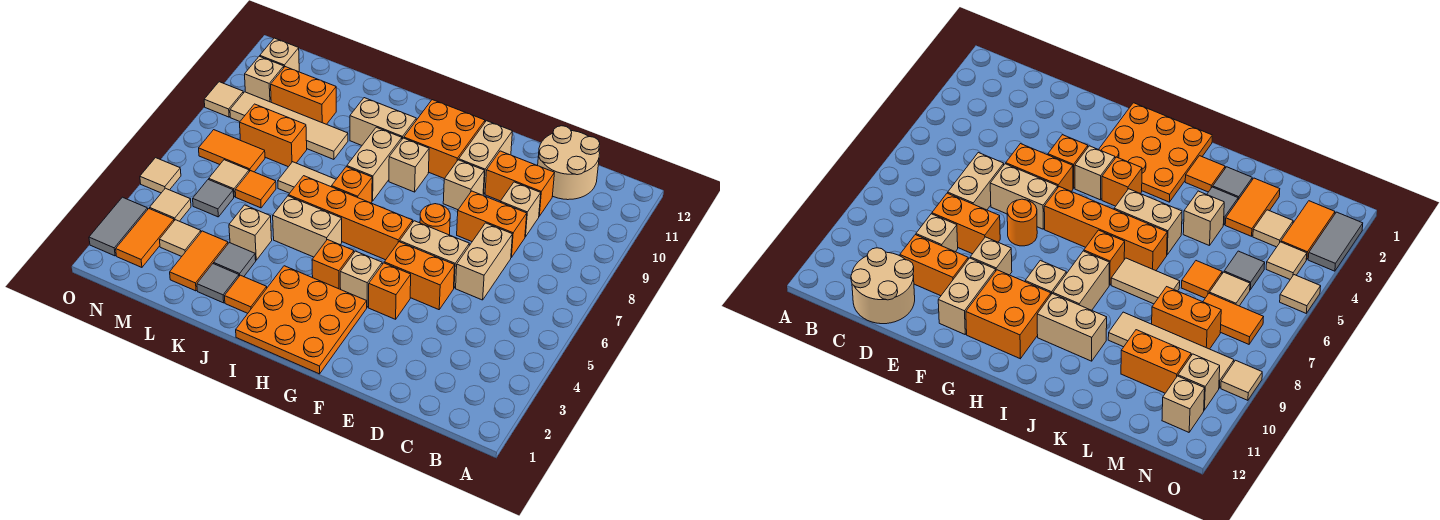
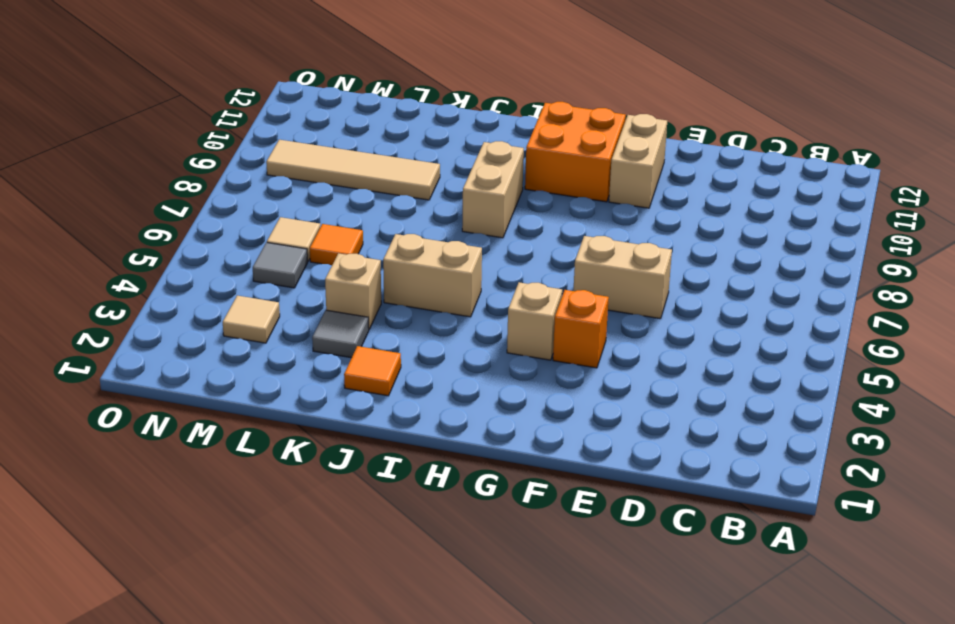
none -> tan round brick C11:D12 level 1
none -> tan brick D6:D7 level 1
none -> orange brick D8:E8 level 1
none -> tan brick D9 level 1

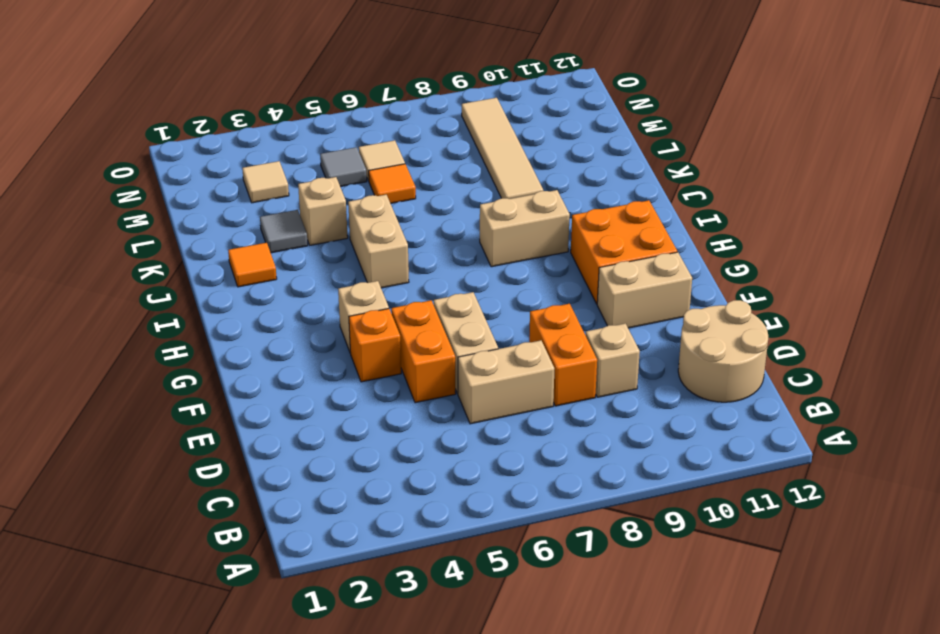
none -> orange brick D10:E10 level 1
none -> orange round brick F7 level 1
none -> tan brick F9 level 1
none -> orange plate G1:I3 level 1

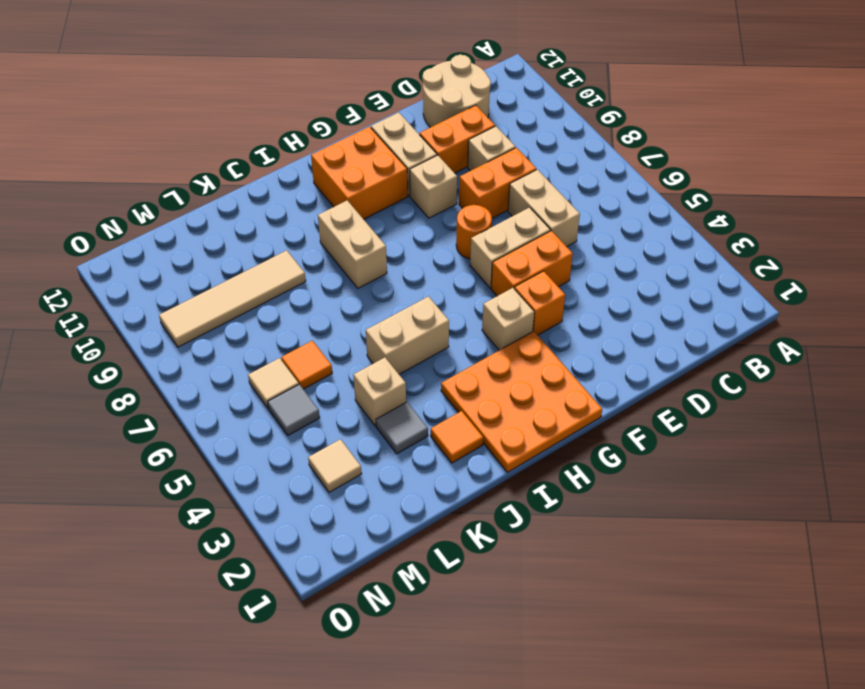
none -> orange brick G6:J6 level 1
none -> orange brick H4 level 1
none -> tan brick H9 level 1
none -> orange brick I7 level 1

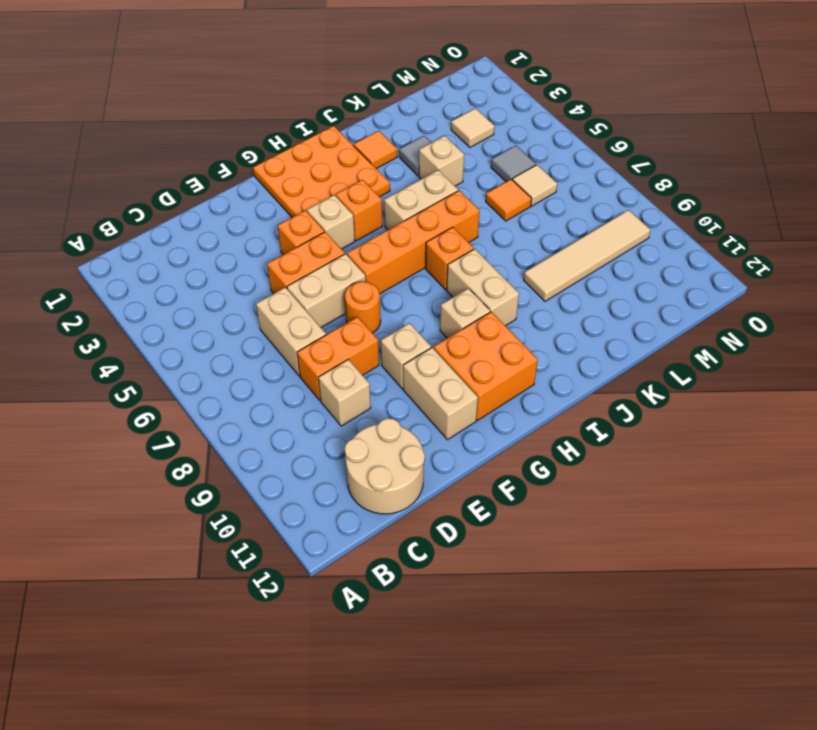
none -> orange brick D10:E10 level 1
none -> tan brick I10:J10 level 1
none -> tan tile J7:K7 level 1
none -> grey tile K2 level 1

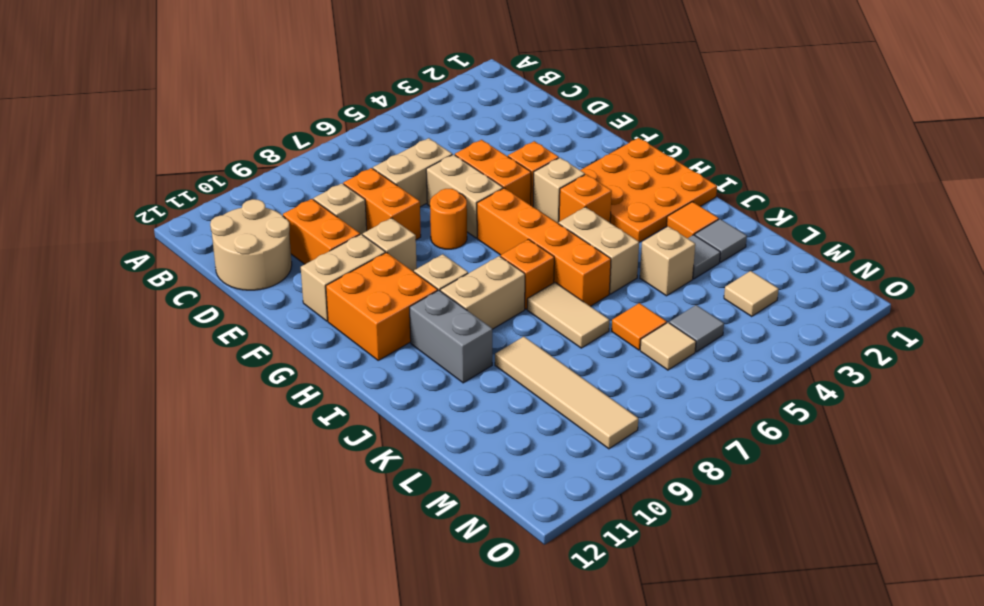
grey brick I10:J10 level 1 -> tan brick I10:J10 level 1
none -> orange tile L2:L3 level 1
none -> orange brick L8:M8 level 1
none -> orange brick L10:M10 level 1
none -> orange tile M7:N7 level 1

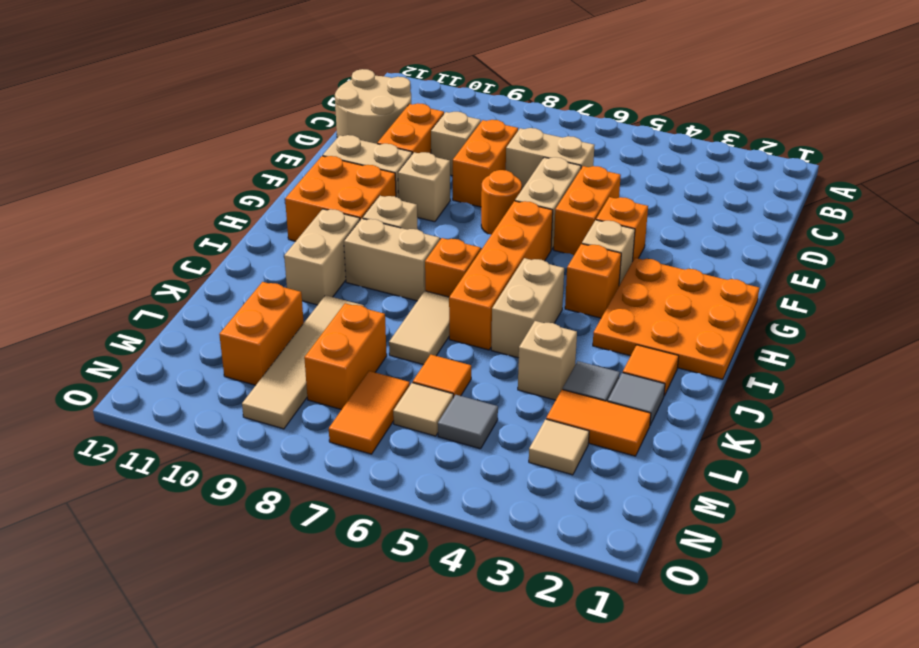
none -> orange tile N2:N3 level 1
none -> tan tile N4 level 1
none -> tan brick N10 level 1
none -> tan brick N11 level 1

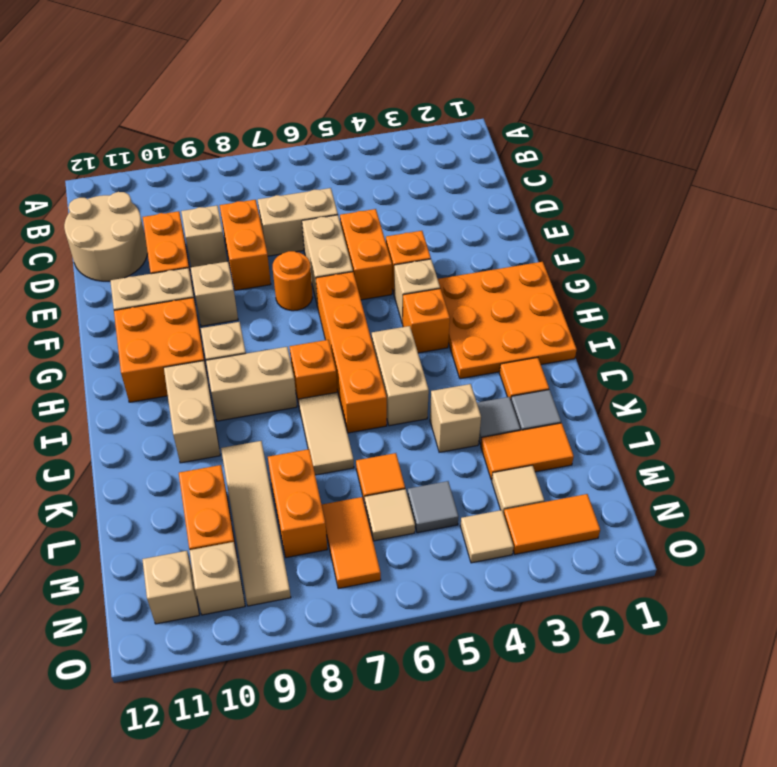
none -> grey tile O2:O3 level 1
none -> tan tile O5 level 1
none -> tan tile O9 level 1

